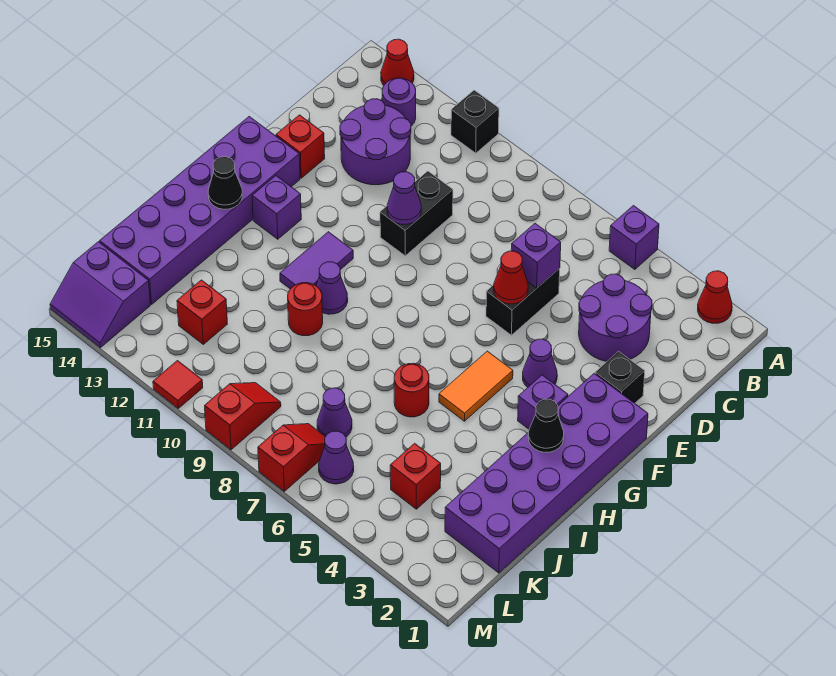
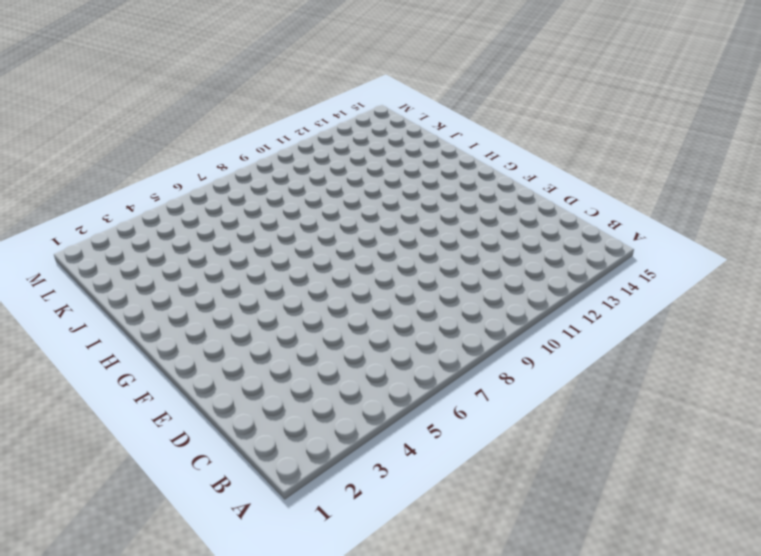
none -> red cone A2 level 1
none -> purple brick A5 level 1
none -> black brick A11 level 1
none -> red cone A14 level 1

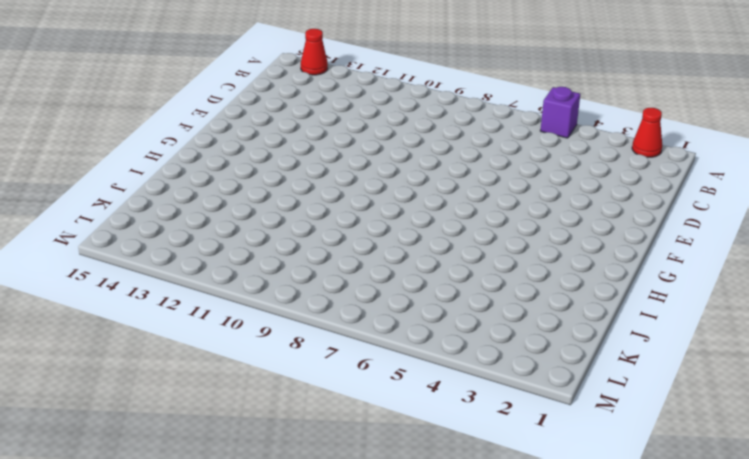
none -> black brick A11 level 1
none -> purple round brick B13 level 1
none -> purple round brick C3:D4 level 1
none -> purple round brick C12:D13 level 1

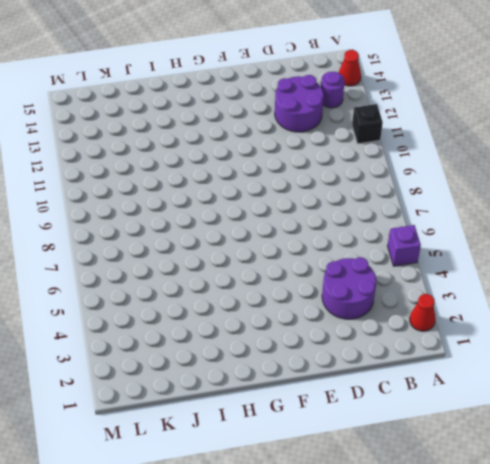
none -> black brick D6:E6 level 1
none -> black brick D10:E10 level 1
none -> black brick E2 level 1
none -> red brick E14 level 1

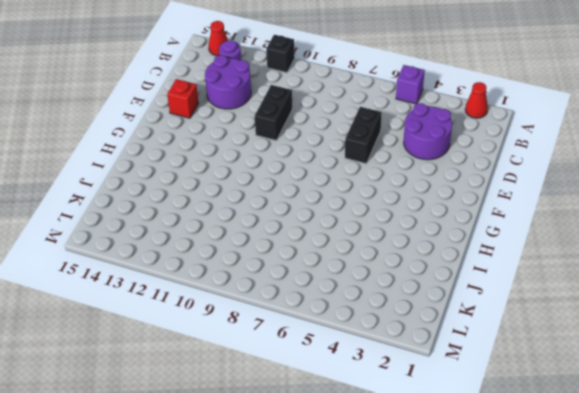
none -> black brick E2 level 1
none -> purple brick F1:K2 level 1
none -> purple cone F4 level 1
none -> purple brick F14:K15 level 1

